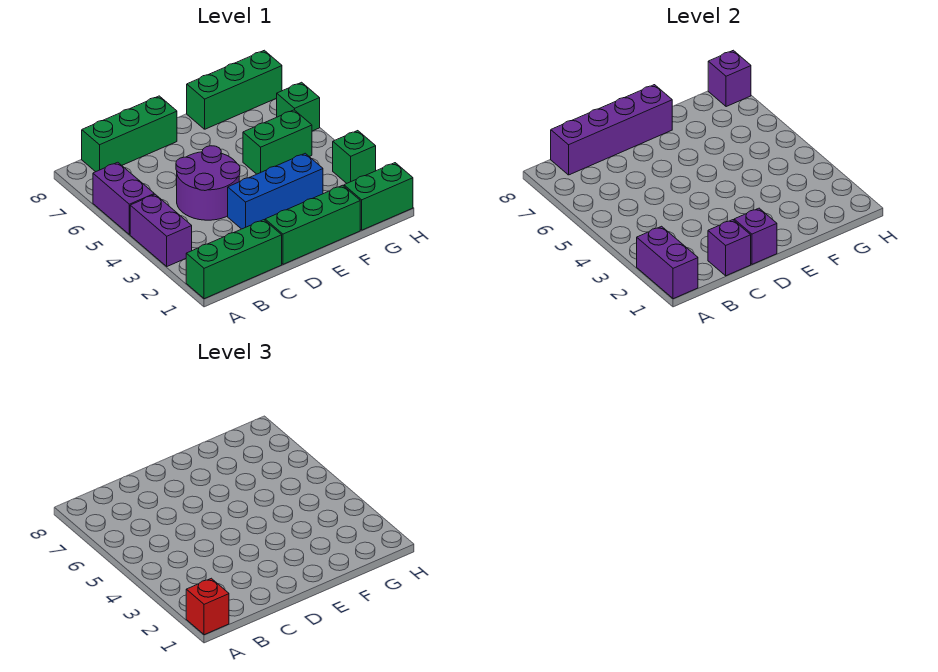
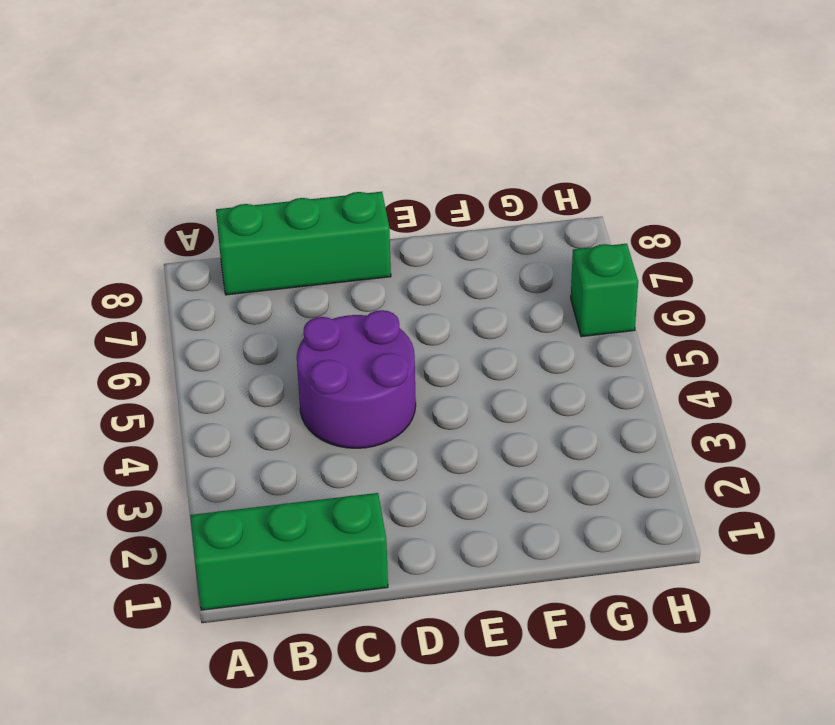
none -> purple brick A3:A4 level 1
none -> purple brick A5:A6 level 1
none -> green brick D1:F1 level 1

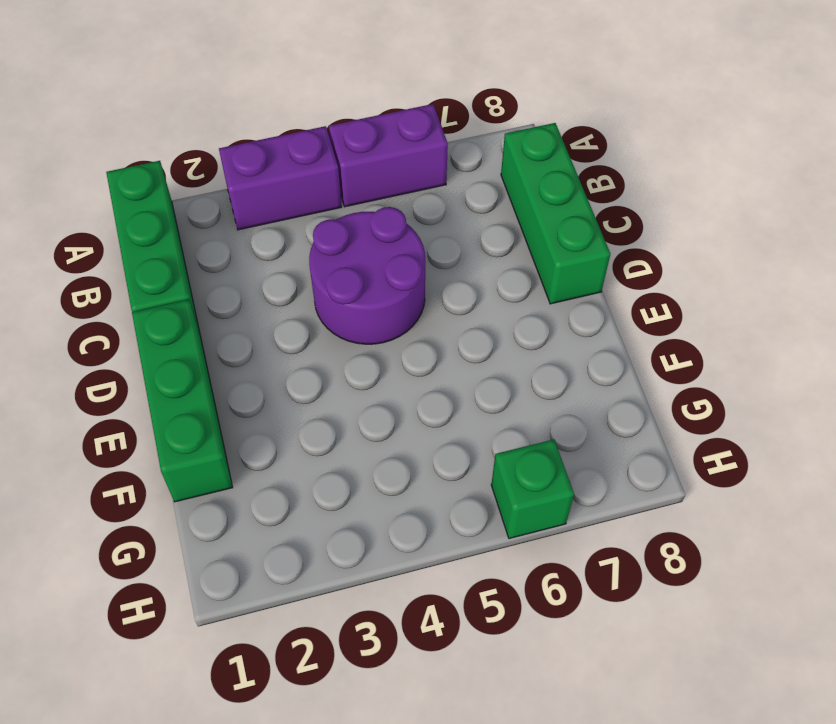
none -> blue brick D3:F3 level 1
none -> green brick F5:G5 level 1
none -> green brick F8:H8 level 1

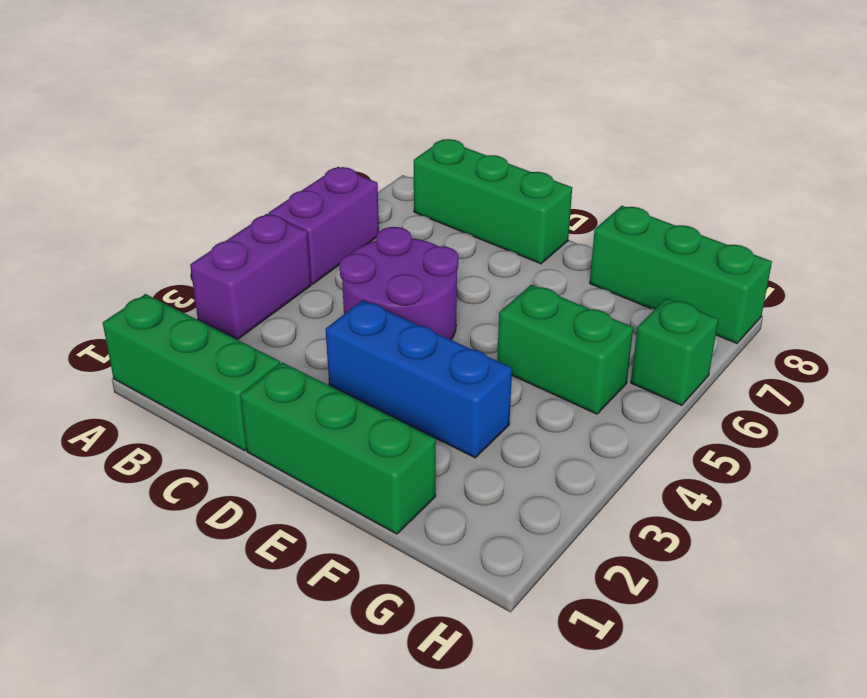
none -> green brick G1:H1 level 1
none -> green brick H3 level 1
none -> purple brick A1:A2 level 2

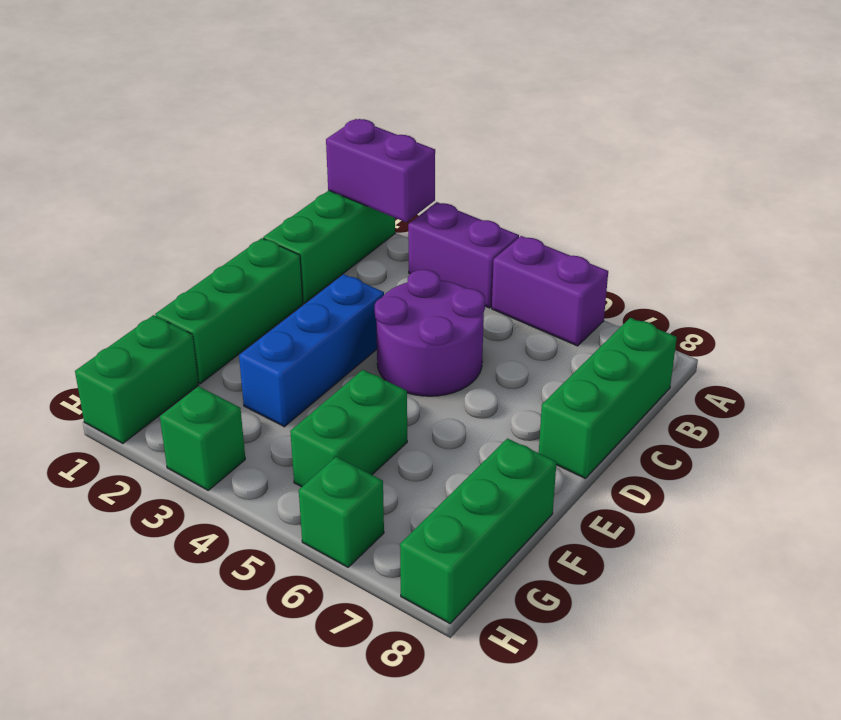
none -> purple brick B8:E8 level 2
none -> purple brick C1 level 2
none -> purple brick D1 level 2

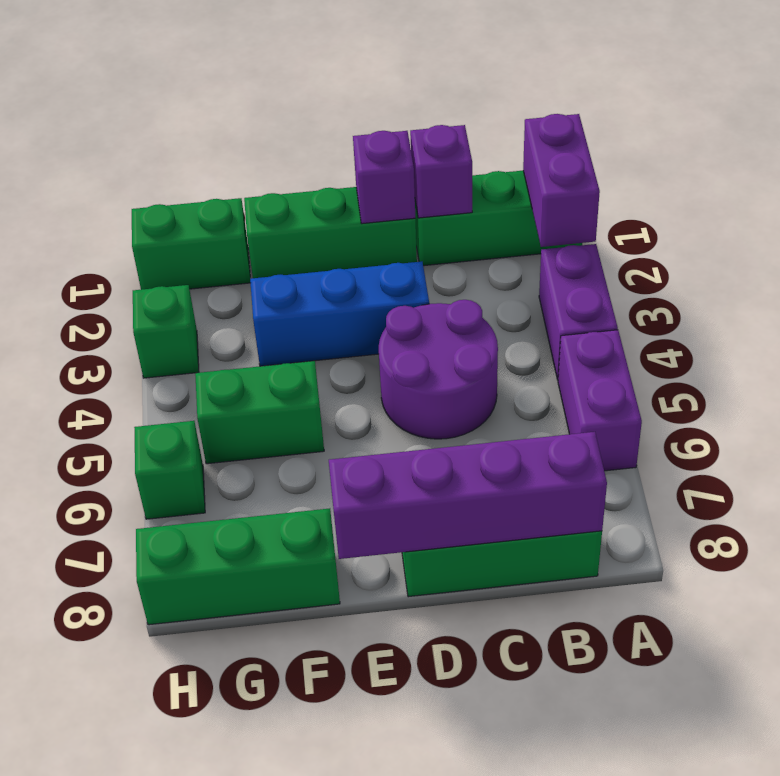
none -> purple brick H8 level 2
none -> red brick A1 level 3

